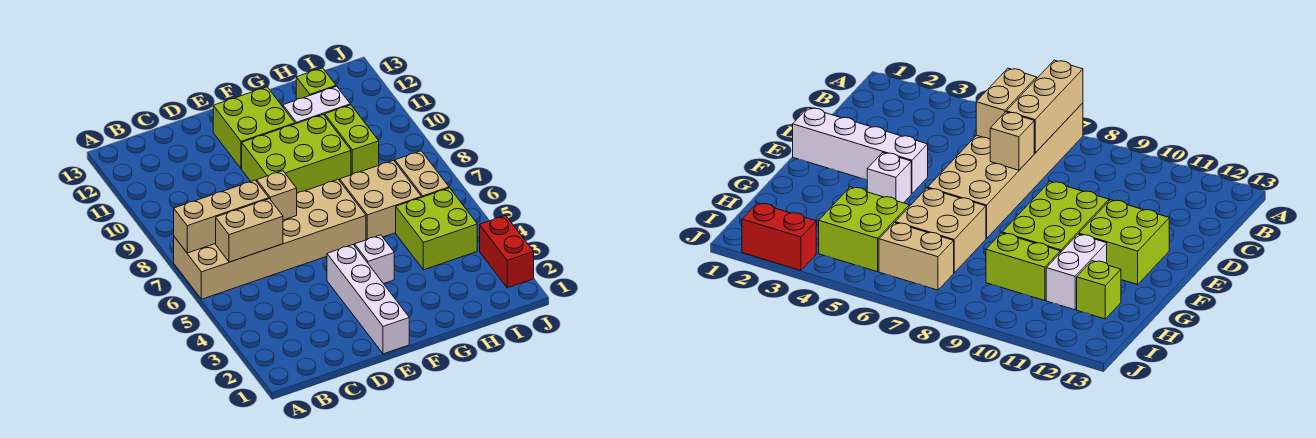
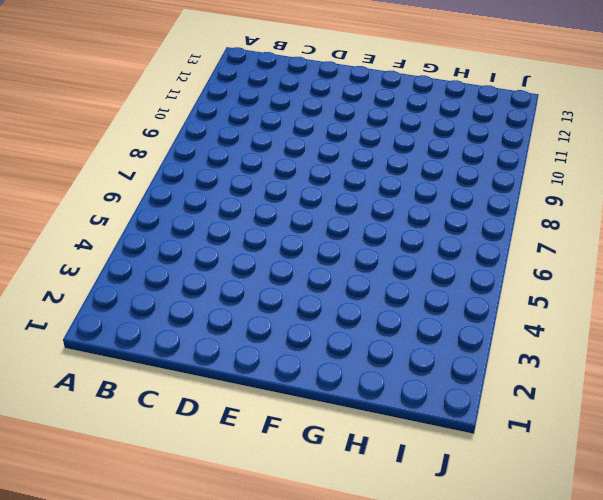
none -> tan brick A6:F7 level 1
none -> white brick E1:E4 level 1
none -> lime brick E9:G10 level 1

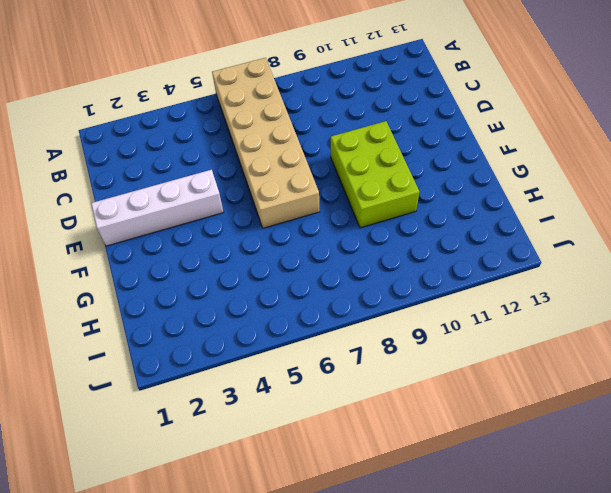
none -> lime brick E11:F12 level 1
none -> white brick F4 level 1
none -> tan brick G6:H7 level 1

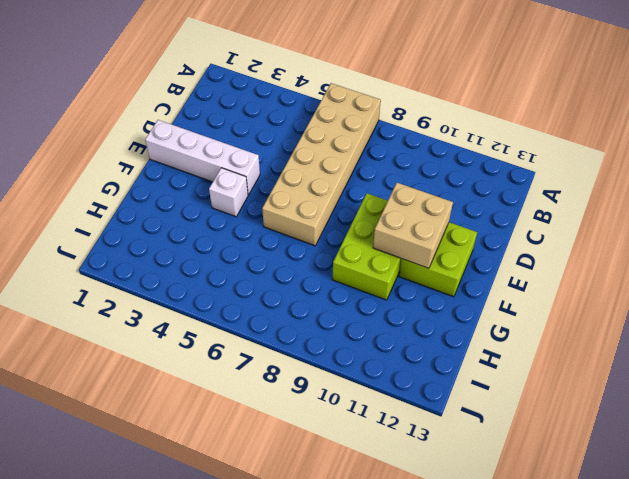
tan brick E10:F11 level 2 -> tan brick G6:H7 level 1
none -> white brick G11:H11 level 1
none -> lime brick H4:I5 level 1
none -> lime brick H9:H10 level 1

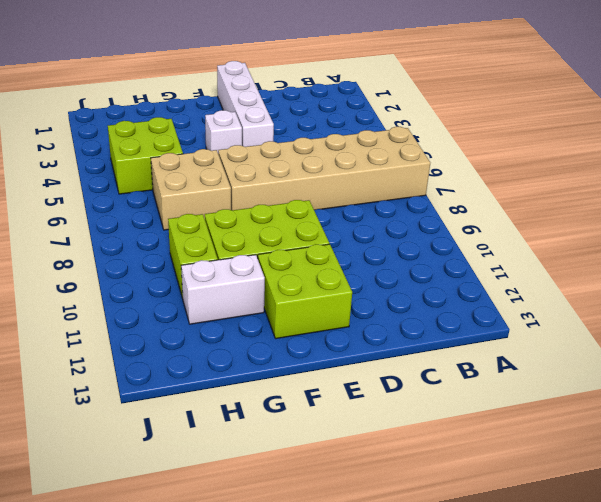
none -> lime brick H12 level 1
none -> tan brick I6:I7 level 1
none -> red brick J2:J3 level 1

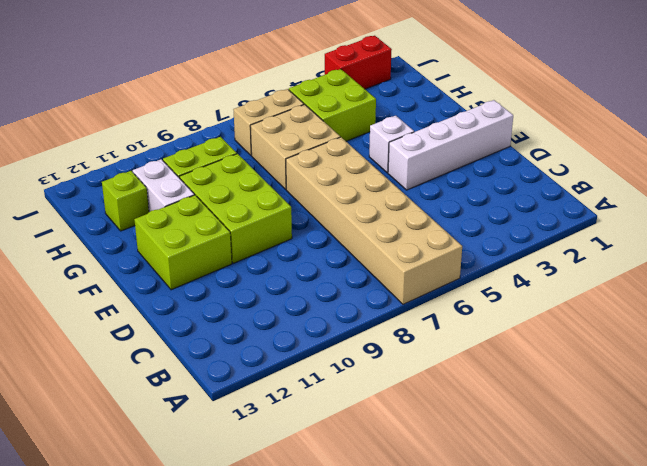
none -> tan brick A7:C7 level 2
none -> tan brick B6:C6 level 2
none -> tan brick D7 level 2

